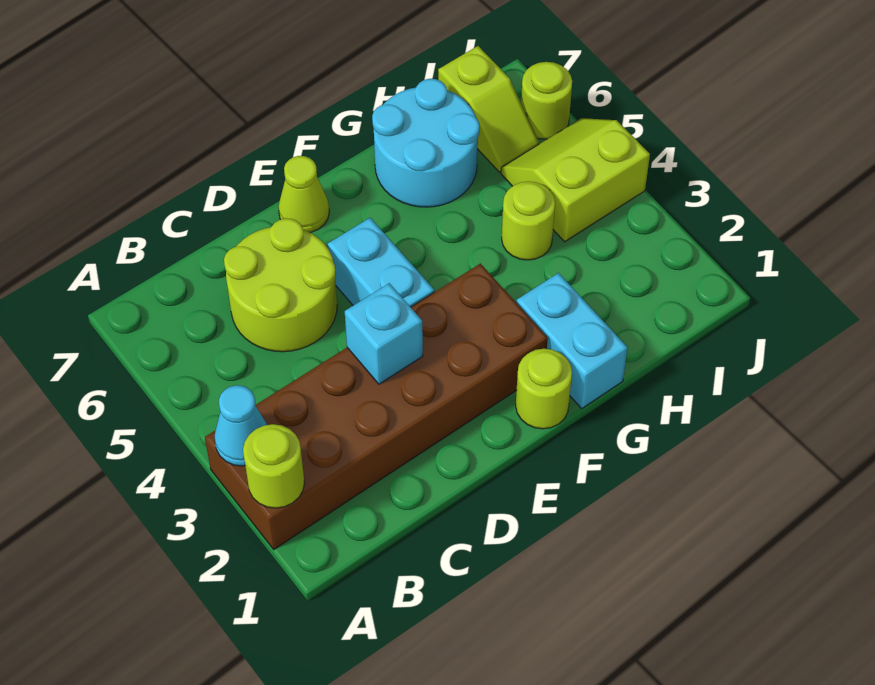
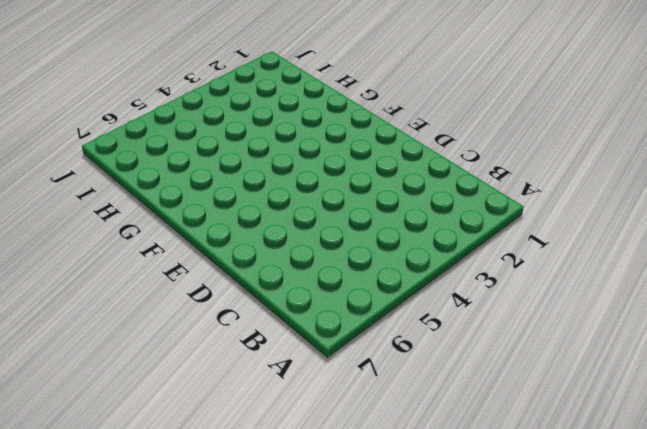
none -> brown brick A2:F3 level 1
none -> lime round brick C5:D6 level 1
none -> cyan brick E4:E5 level 1

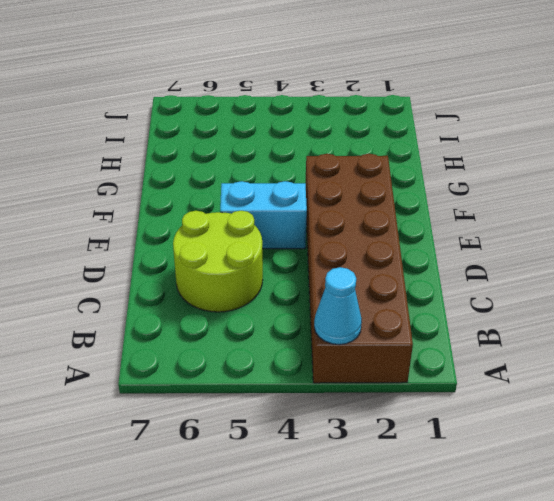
none -> lime cone E7 level 1
none -> lime round brick F1 level 1
none -> cyan brick G1:G2 level 1

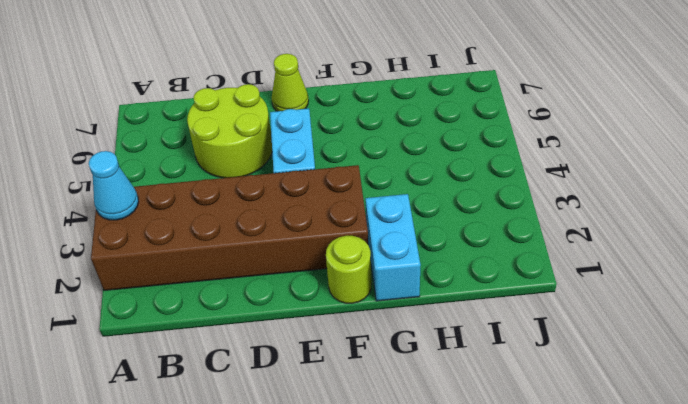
none -> cyan round brick G6:H7 level 1
none -> lime round brick H4 level 1
none -> lime slope I4:J5 level 1 top 4

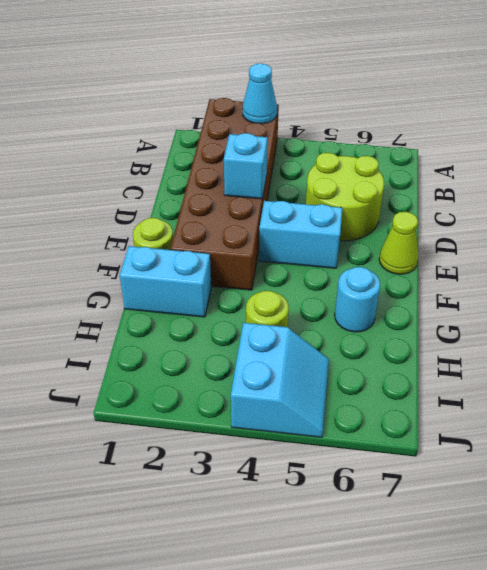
cyan round brick G6 level 1 -> cyan round brick G6:H7 level 1
cyan slope I4:J5 level 1 top 4 -> lime slope I4:J5 level 1 top 4
none -> lime slope I6:I7 level 1 top 7
none -> lime round brick J6 level 1
none -> lime round brick A2 level 2

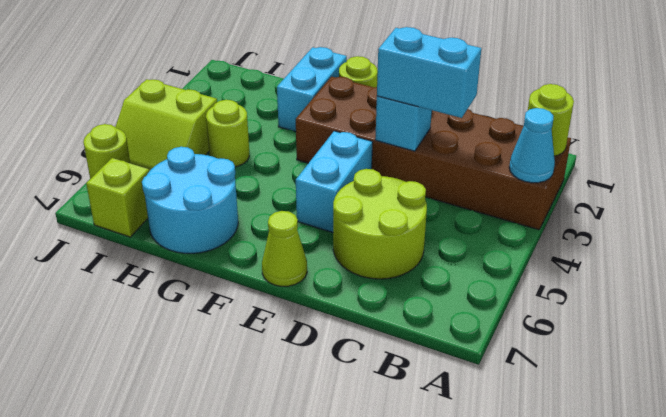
cyan brick C3:D3 level 3 -> none

